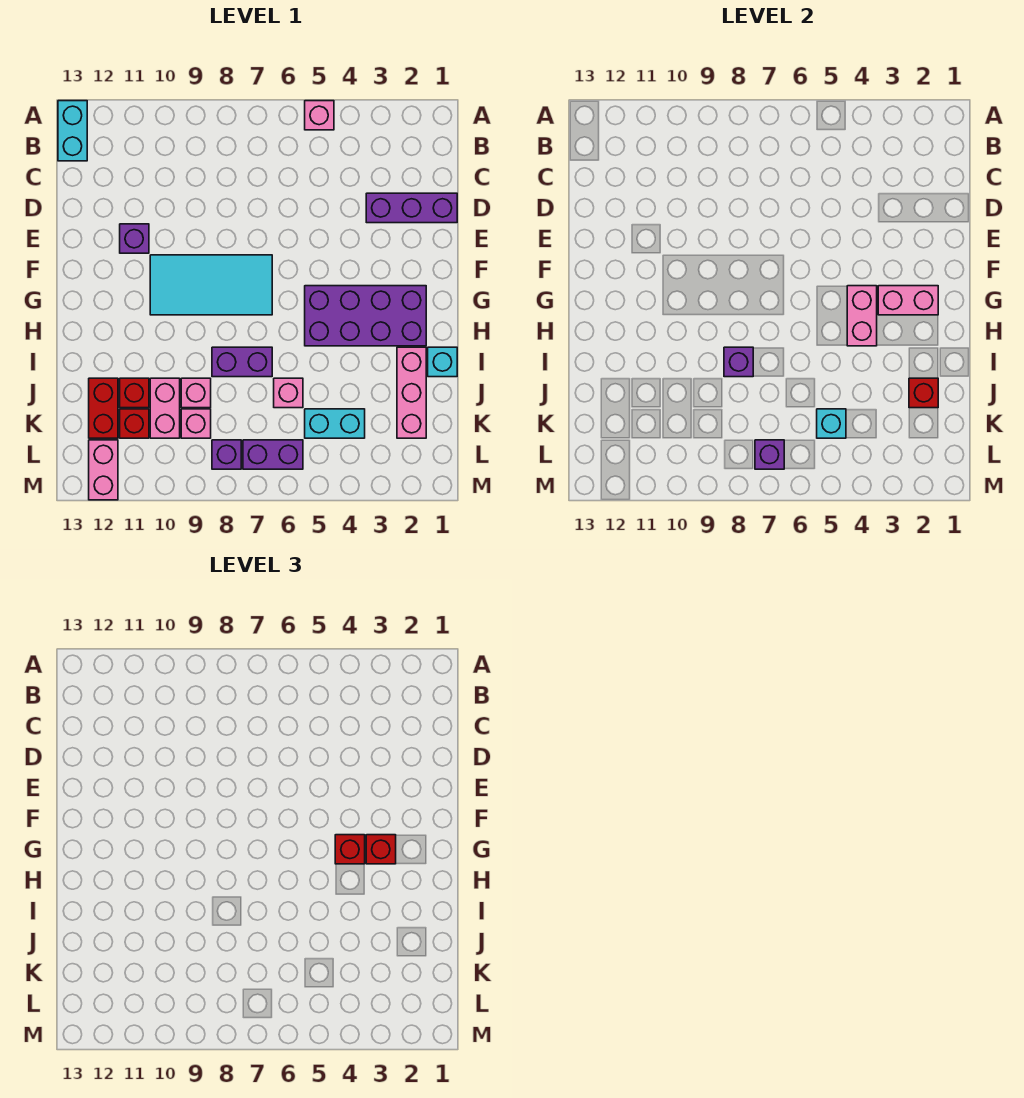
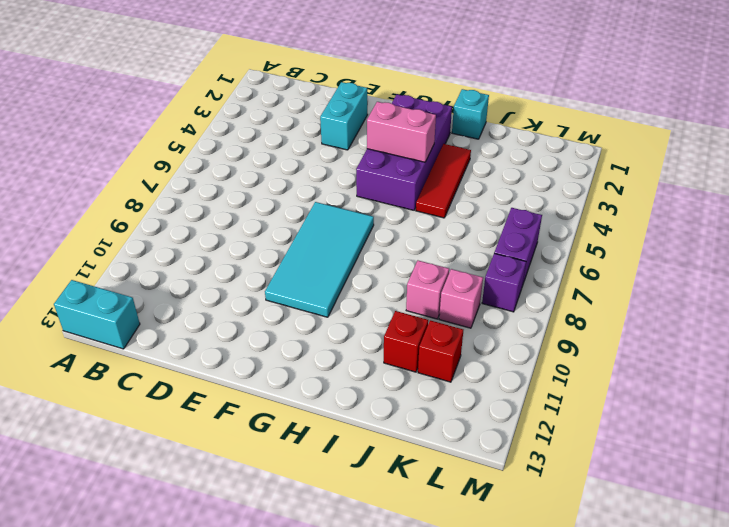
cyan brick E2:E3 level 1 -> cyan brick K4:K5 level 1
red tile I3:I5 level 1 -> none
none -> pink brick A5 level 1
none -> purple brick D1:D3 level 1
none -> purple brick E11 level 1

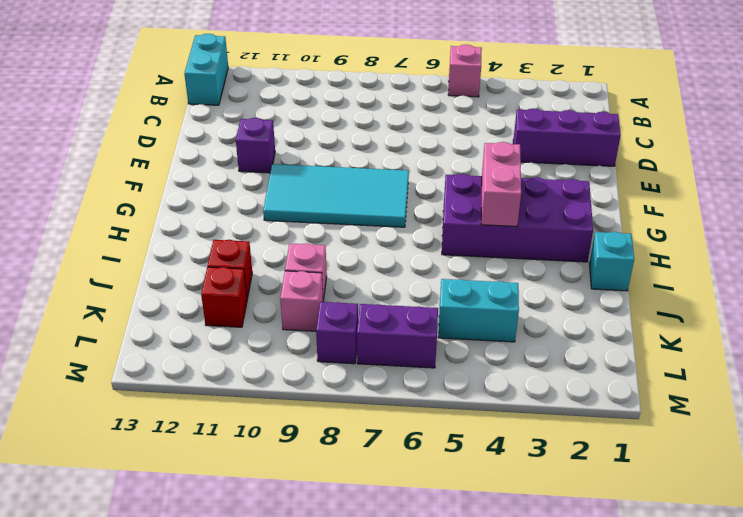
none -> pink brick I2:K2 level 1
none -> purple brick I7:I8 level 1
none -> pink brick J6 level 1

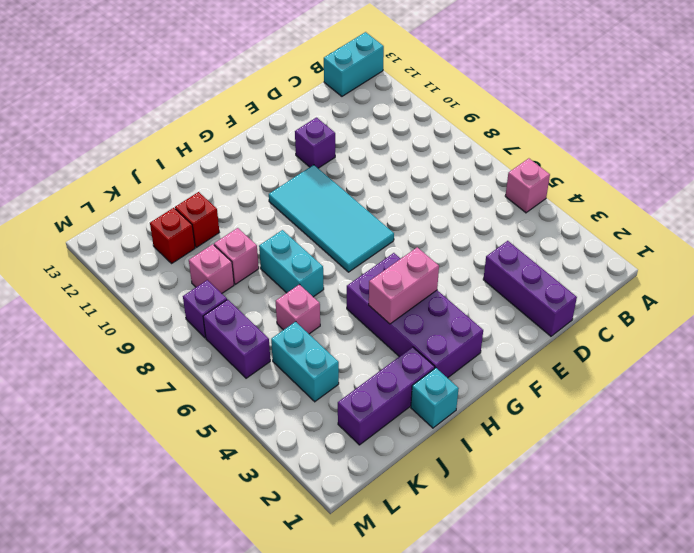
purple brick I2:K2 level 1 -> pink brick I2:K2 level 1
cyan brick I7:I8 level 1 -> purple brick I7:I8 level 1
none -> pink brick J10:K10 level 1
none -> red brick J12:K12 level 1
none -> pink brick L12:M12 level 1

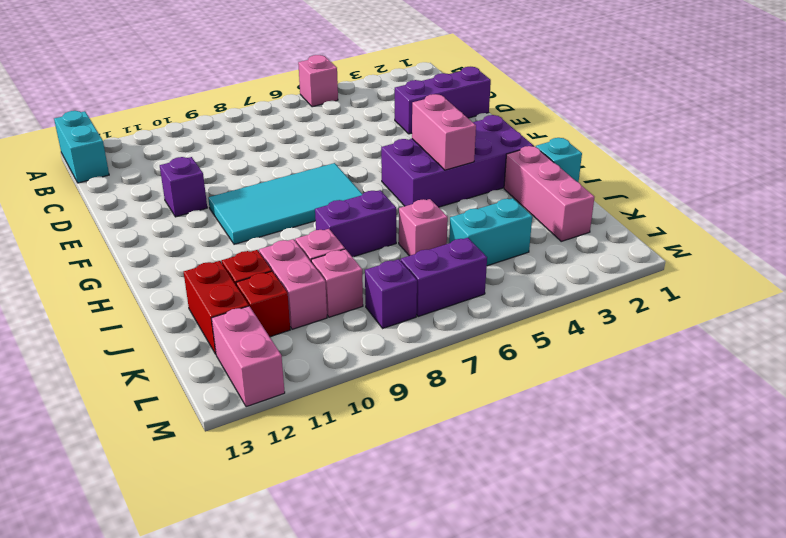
none -> pink brick G2:G3 level 2
none -> purple brick I8 level 2
none -> red brick J2 level 2

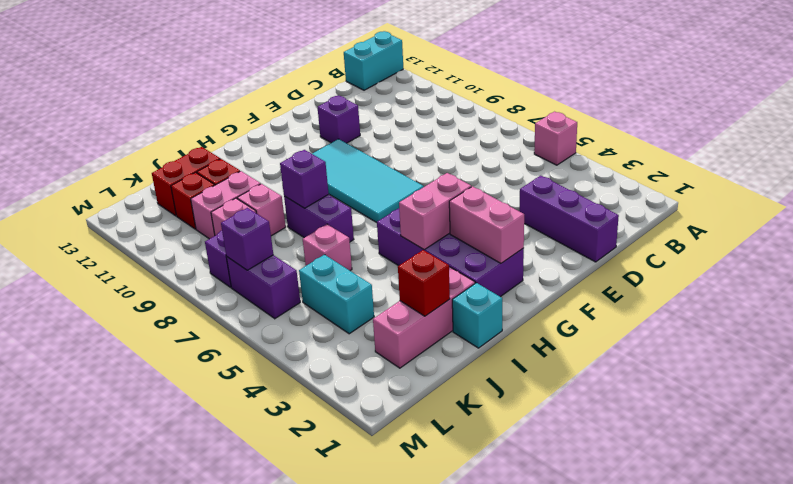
none -> pink brick L12:M12 level 1
none -> cyan brick K5 level 2
none -> red brick G3 level 3

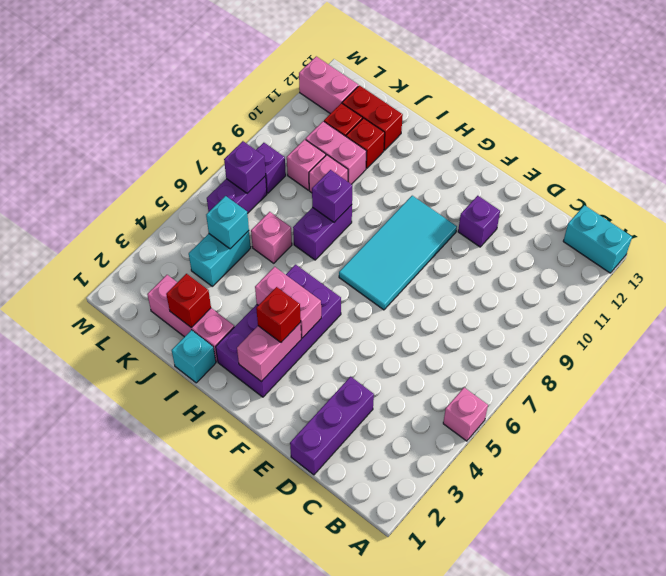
none -> red brick G4 level 3

